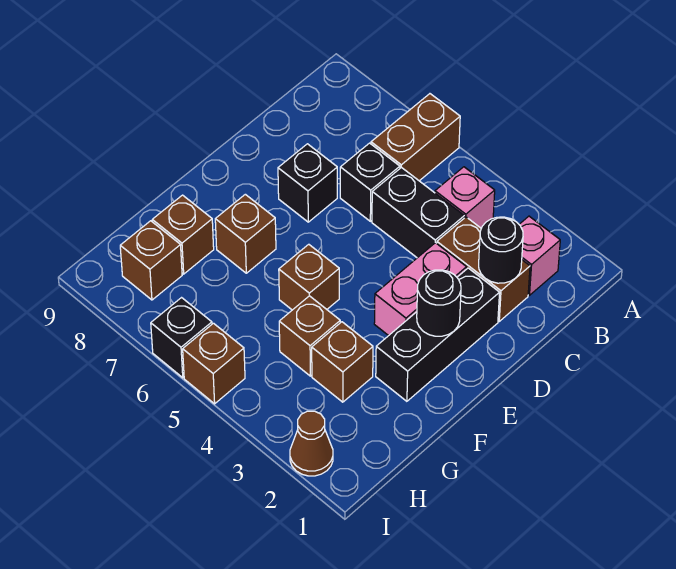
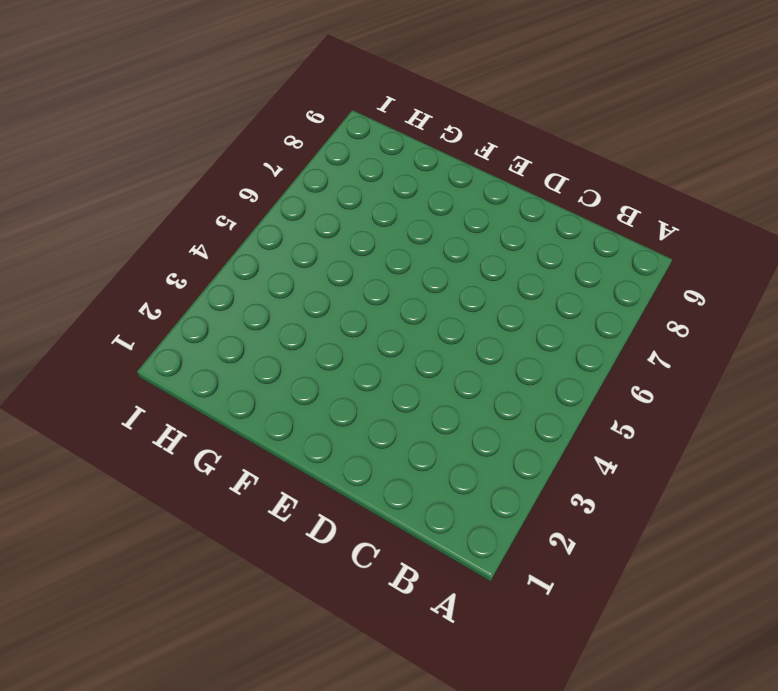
none -> brown brick A6:B6 level 1
none -> pink brick B2 level 1
none -> pink brick B4 level 1

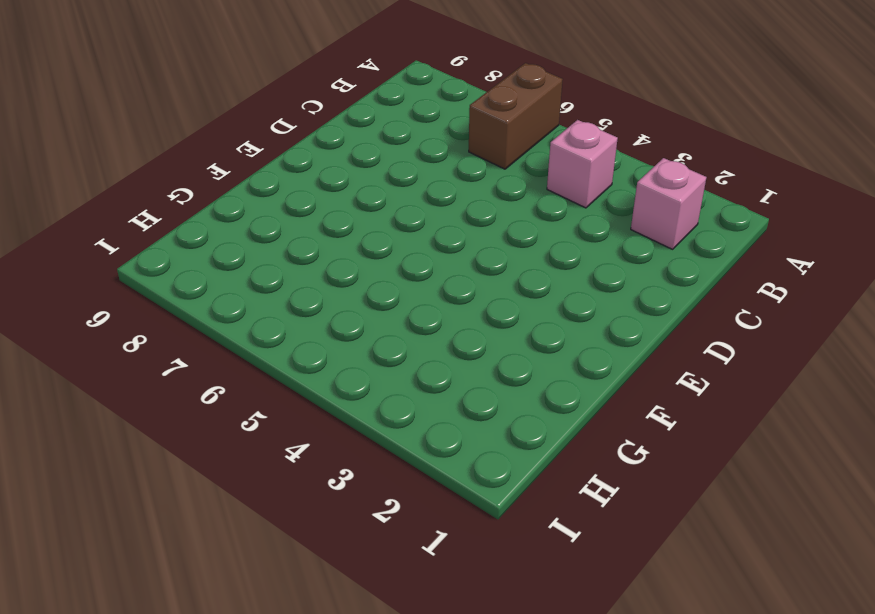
none -> brown brick C2:C3 level 1
none -> black brick C4:C5 level 1
none -> black brick C6 level 1

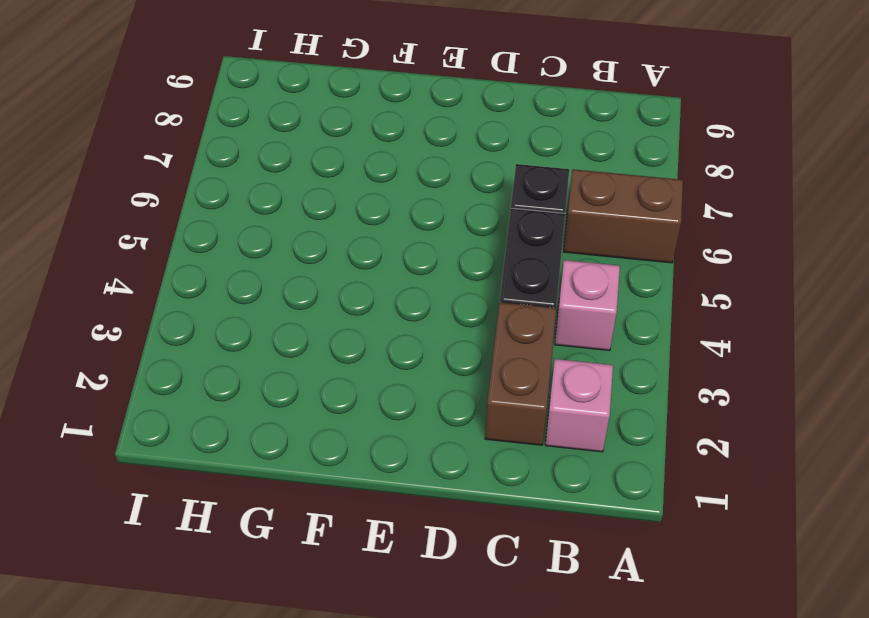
none -> black brick D2:F2 level 1
none -> pink brick D3:E3 level 1
none -> black brick D7 level 1

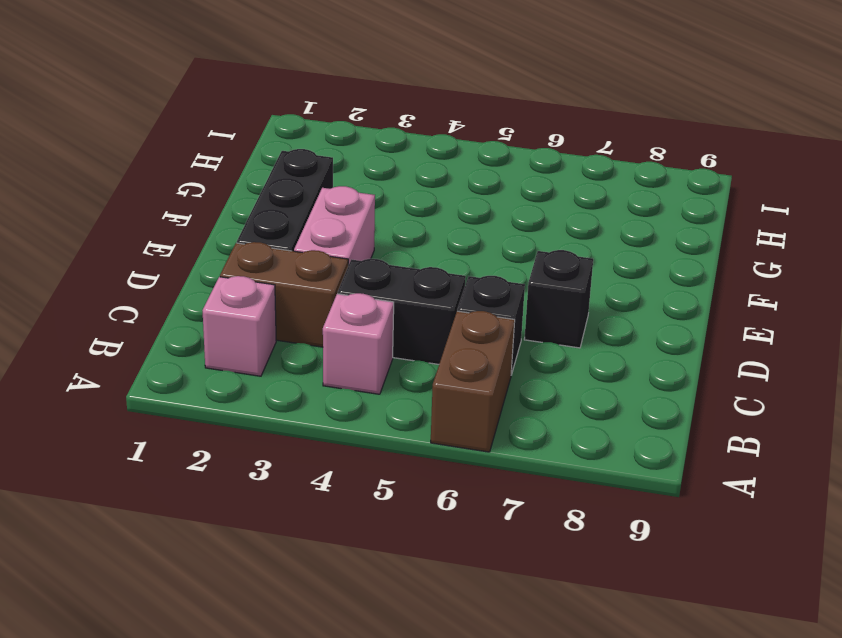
none -> brown brick F5 level 1
none -> brown brick F7 level 1
none -> brown brick G3 level 1

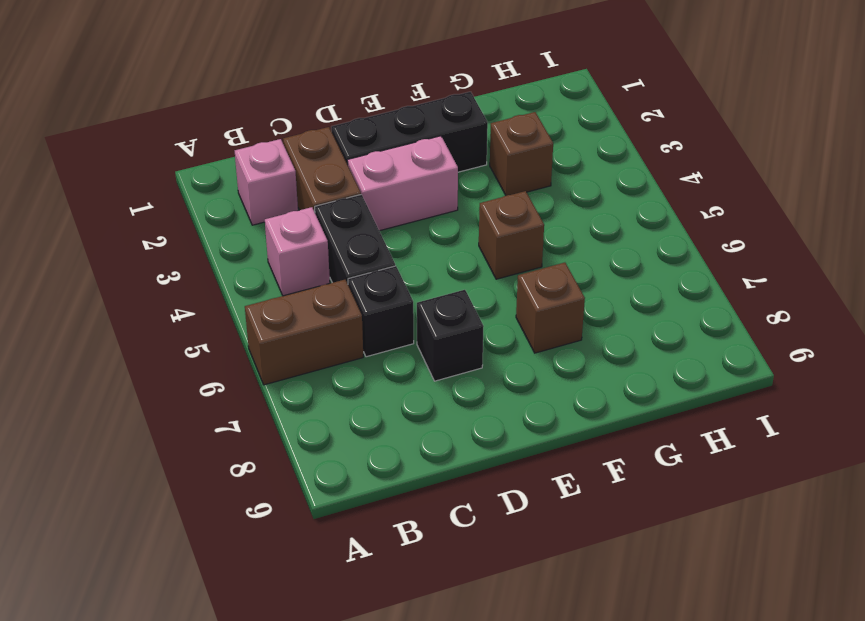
none -> brown brick G4 level 1
none -> brown brick G8 level 1
none -> brown brick H8 level 1

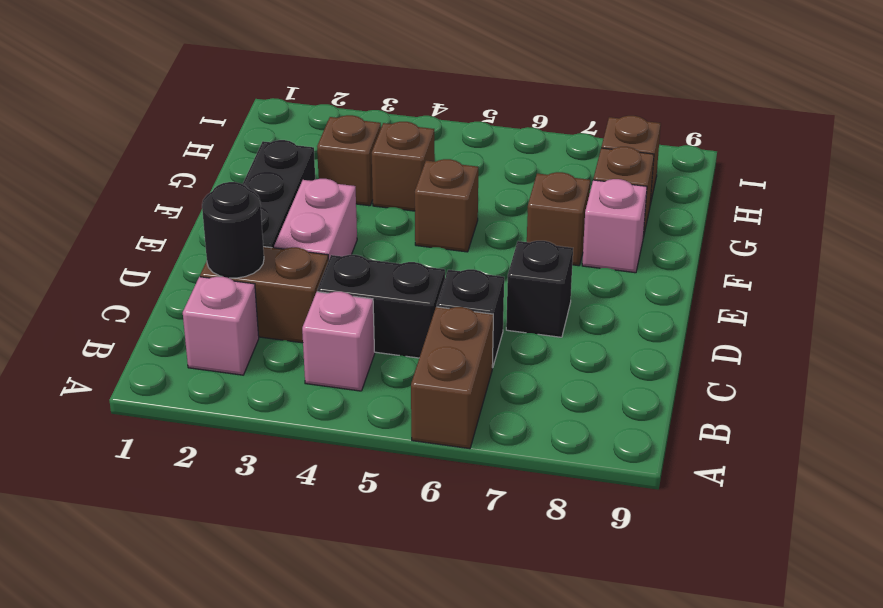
pink brick F8 level 1 -> none
none -> brown cone I2 level 1
none -> brown brick I5 level 1
none -> black brick I6 level 1

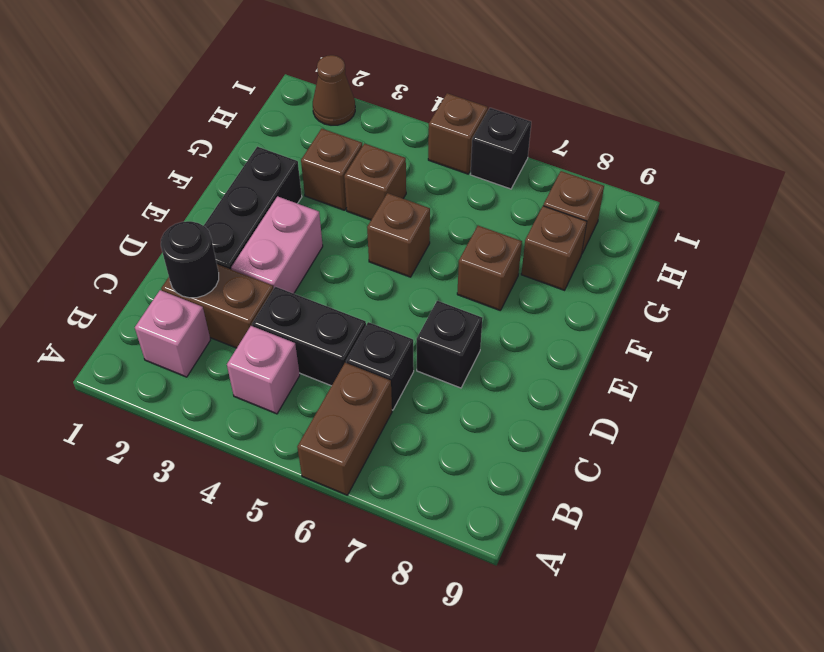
none -> black round brick E2 level 2

